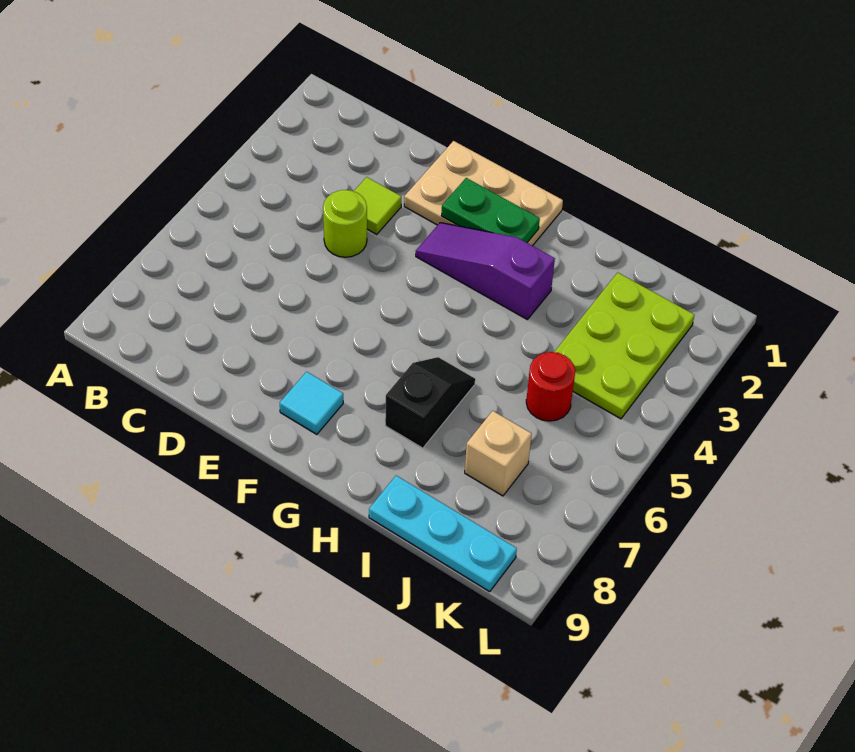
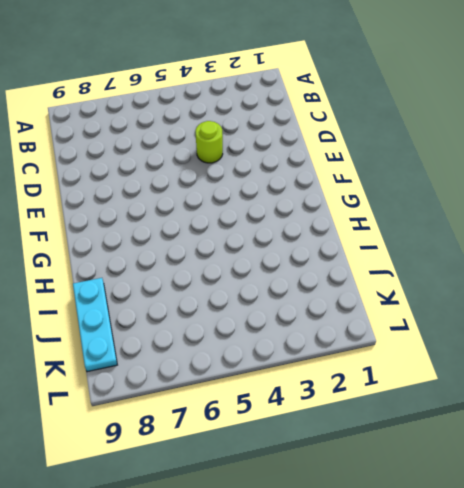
none -> lime tile D3 level 1
none -> tan plate E1:G2 level 1

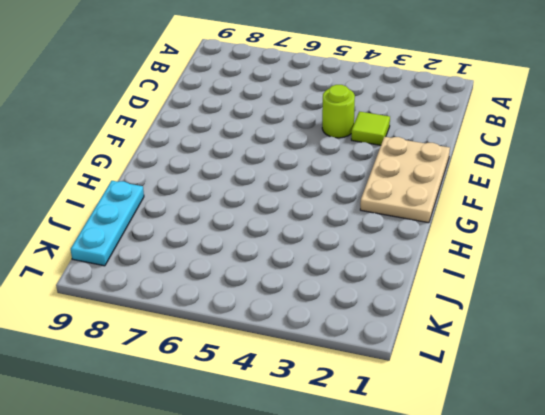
none -> purple slope F3:H3 level 1 top H
none -> cyan tile F8 level 1

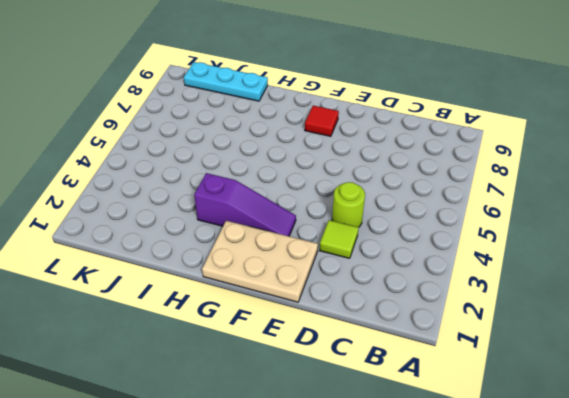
red tile F8 level 1 -> cyan tile F8 level 1
none -> black slope H6:H7 level 1 top 7
none -> lime plate J2:K4 level 1

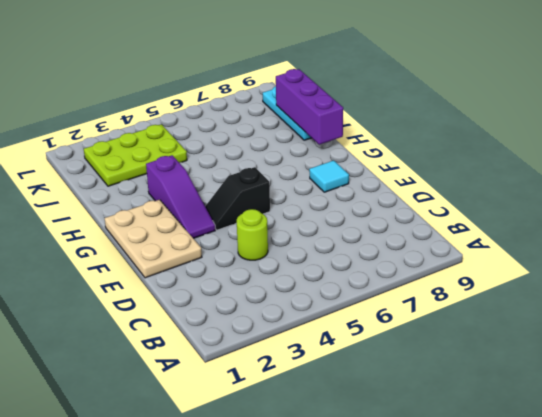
black slope F4:F5 level 1 top 5 -> black slope H6:H7 level 1 top 7
purple brick H9:J9 level 2 -> none
none -> lime tile D3 level 1
none -> red round brick J5 level 1

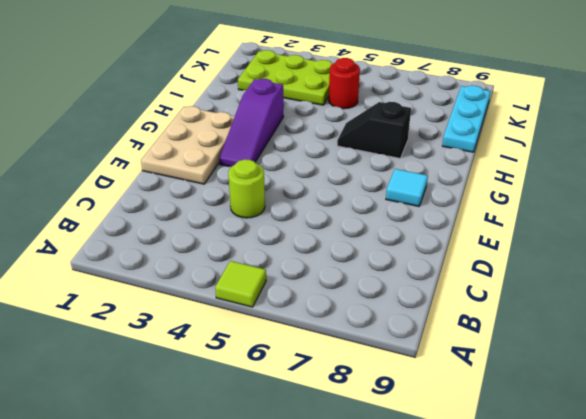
lime tile A5 level 1 -> lime tile D3 level 1
none -> tan brick J7 level 1
none -> green plate F2:G2 level 2

